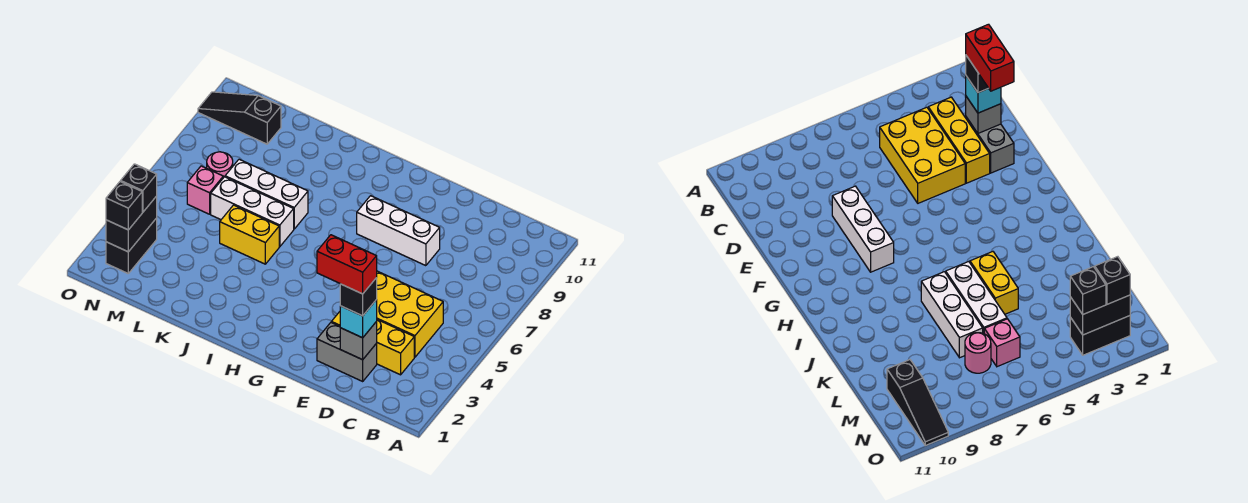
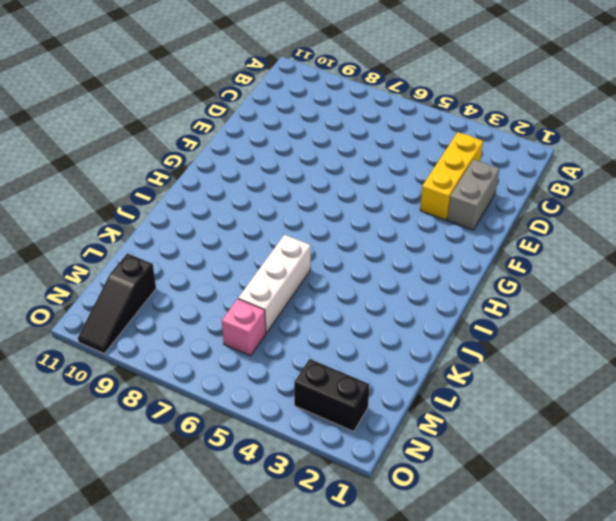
none -> yellow brick C4:E5 level 1
none -> white brick E8:G8 level 1
none -> yellow brick J5:K5 level 1

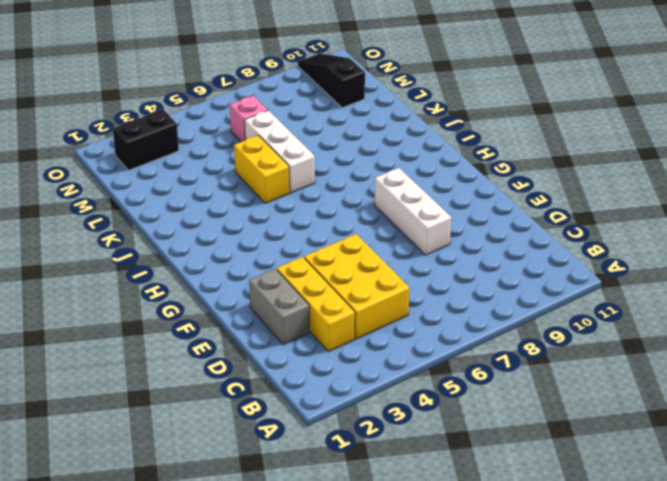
none -> white brick J7:L7 level 1
none -> pink round brick M7 level 1
none -> grey brick D2 level 2

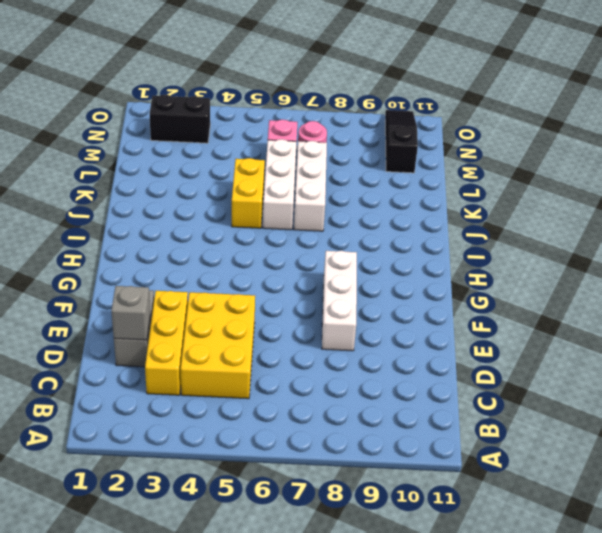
none -> black brick N2:N3 level 2
none -> cyan brick D2 level 3
none -> black brick N2 level 3

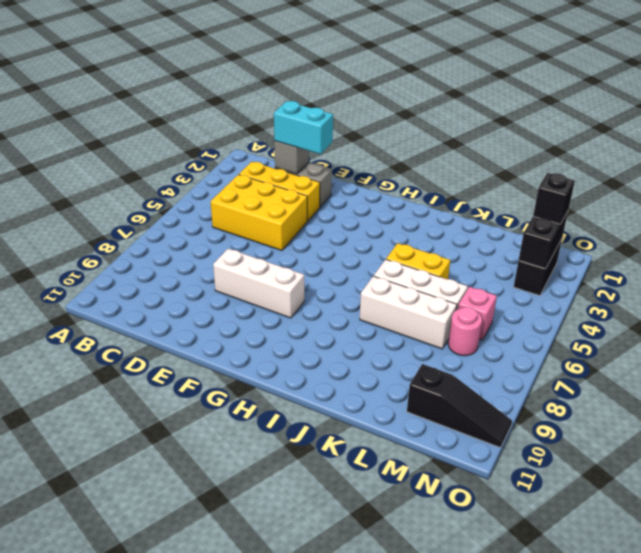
cyan brick D2:E2 level 3 -> cyan brick D2 level 3
none -> black brick N3 level 3
none -> black brick D2 level 4
none -> red brick D2:E2 level 5

